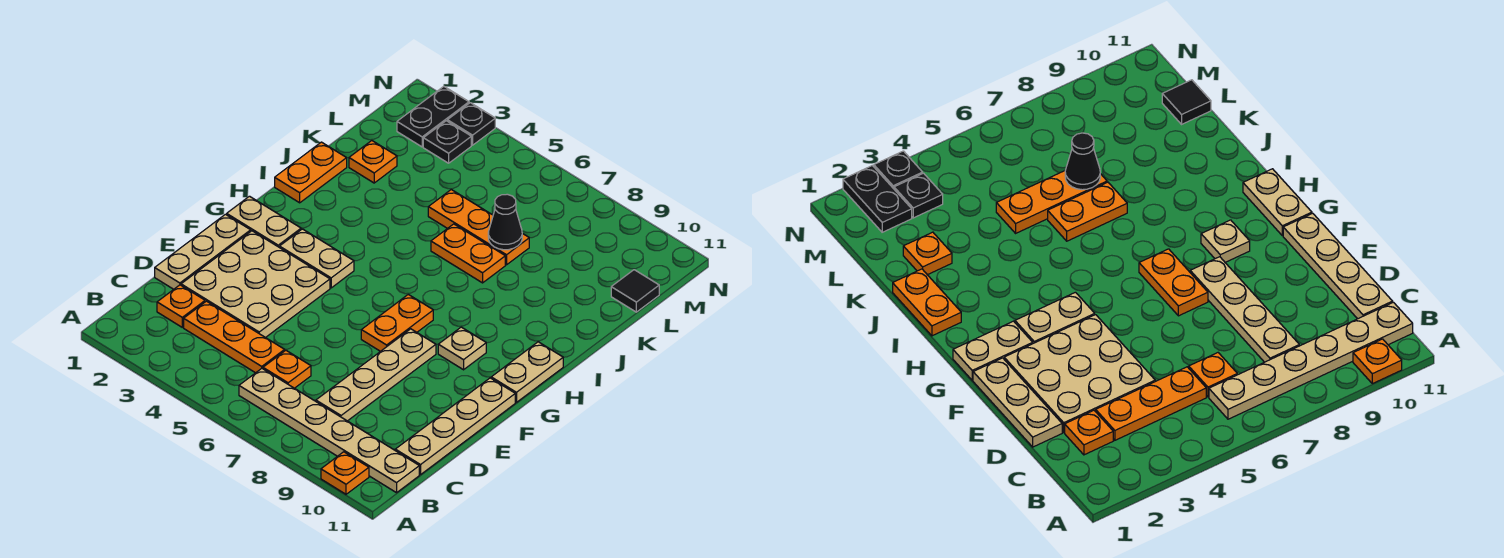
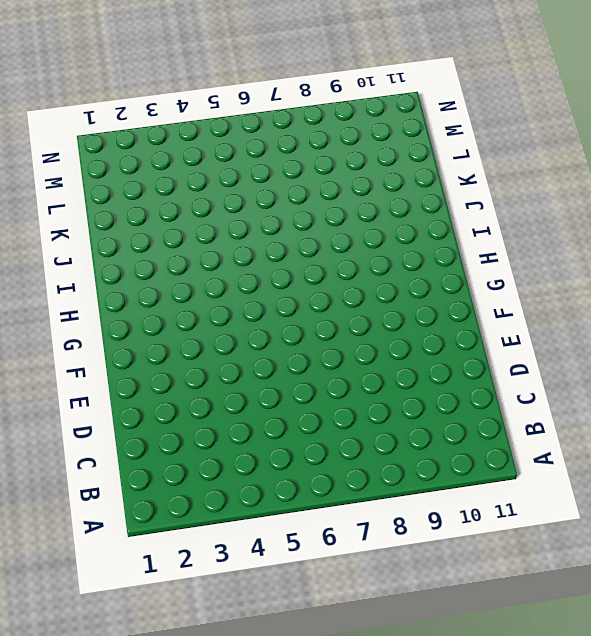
none -> orange plate A10 level 1
none -> tan plate B6:B11 level 1
none -> orange plate C2 level 1

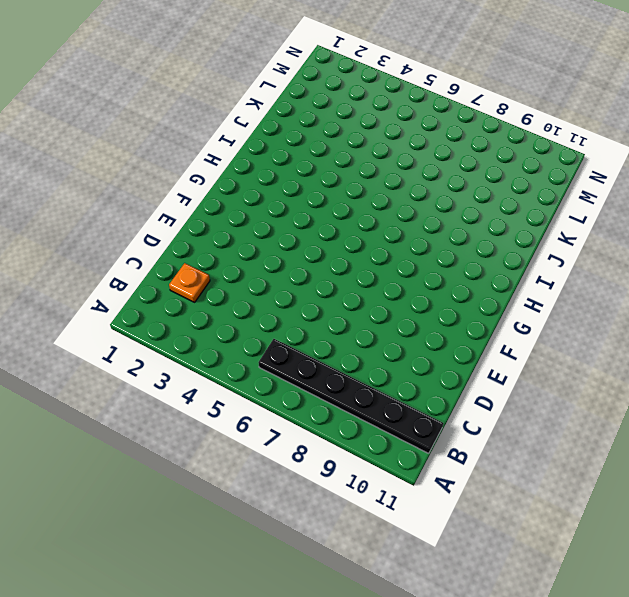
black plate B6:B11 level 1 -> tan plate B6:B11 level 1
none -> orange plate A10 level 1
none -> orange plate C3:C5 level 1
none -> orange plate C6 level 1

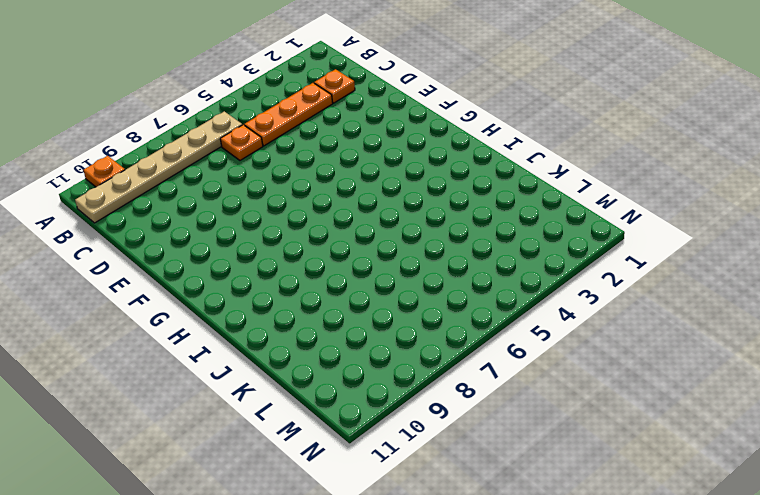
none -> tan plate C8:F8 level 1
none -> tan plate C11:F11 level 1
none -> tan plate D1:F1 level 1

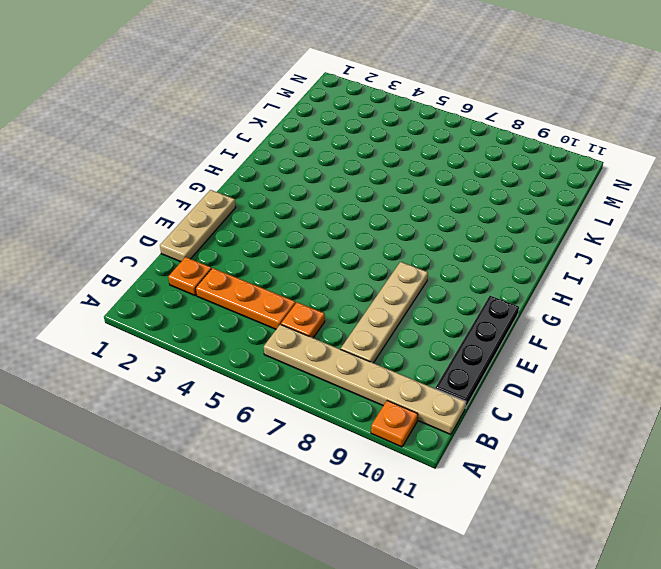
black plate C11:F11 level 1 -> tan plate C11:F11 level 1
none -> tan plate D2:F4 level 1
none -> orange plate F7:G7 level 1
none -> tan plate G1:G2 level 1

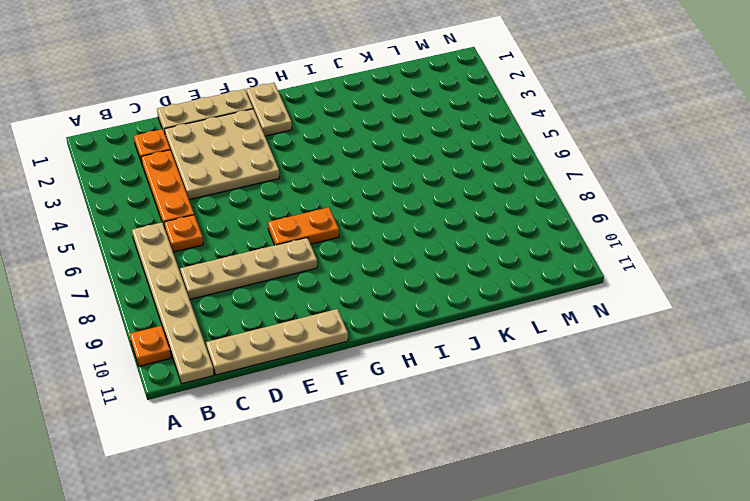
none -> tan plate G3:G4 level 1
none -> tan plate G9 level 1
none -> tan plate G11:H11 level 1

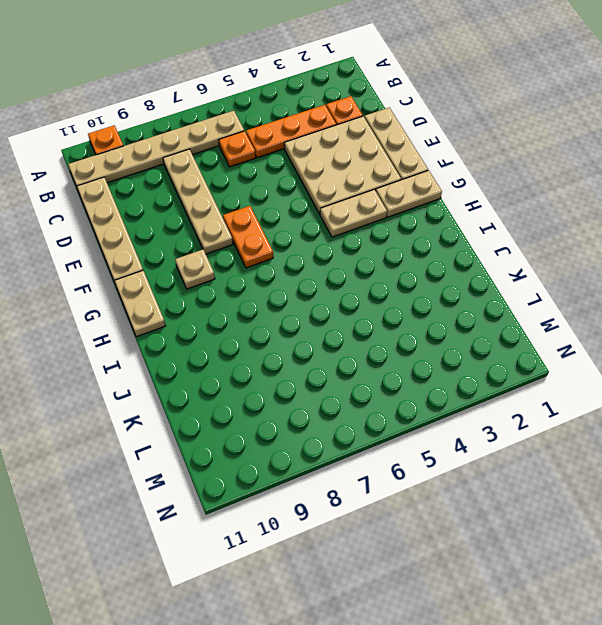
none -> orange plate I1:J1 level 1
none -> orange plate J6:J7 level 1
none -> orange plate K2 level 1

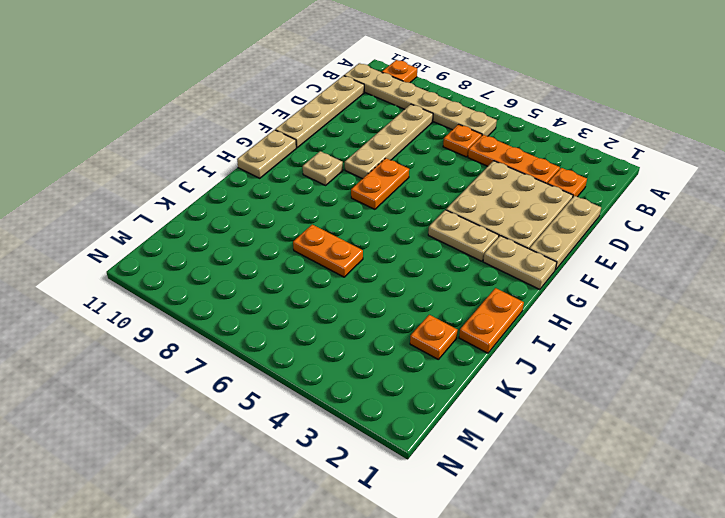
none -> orange plate K5:K7 level 1
none -> black tile L11 level 1
none -> black plate M2:N2 level 1

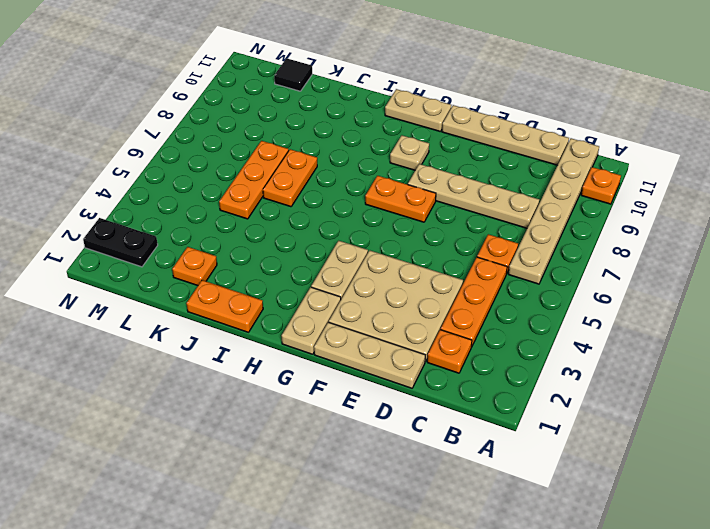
none -> black plate M3 level 1
none -> black plate N3 level 1
none -> black cone K7 level 2

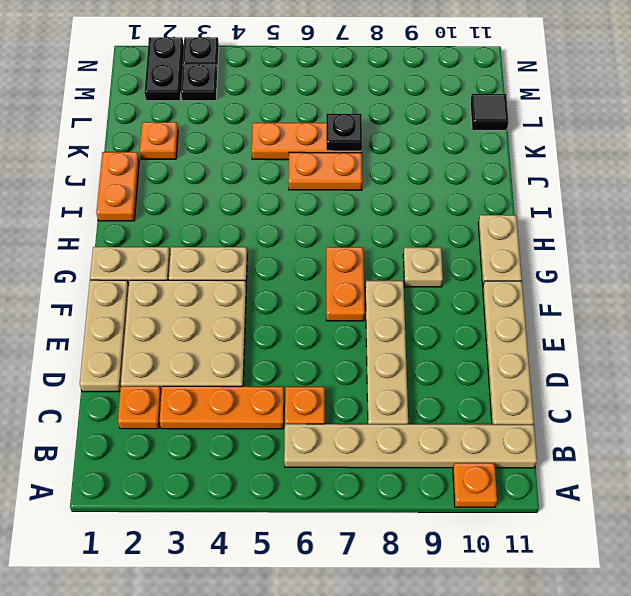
black plate K7 level 2 -> black cone K7 level 2

